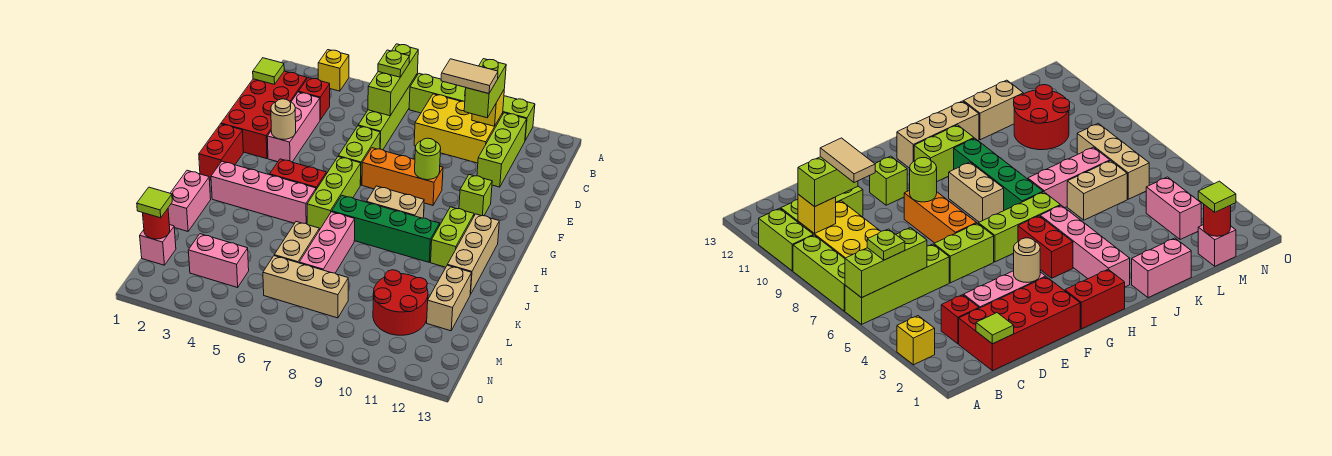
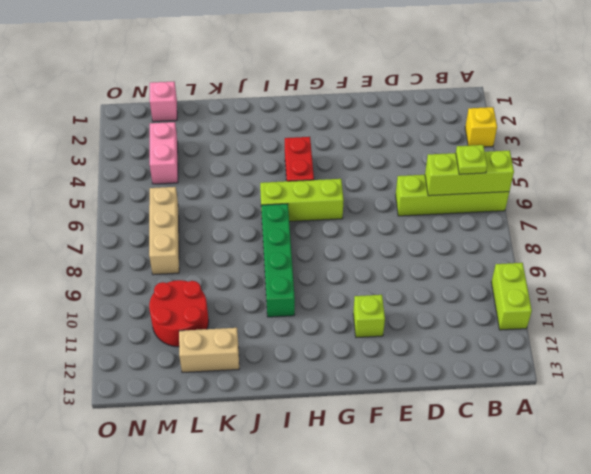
none -> lime brick A7:A9 level 1
none -> yellow brick B8:C10 level 1
none -> lime brick B11:D11 level 1
none -> red brick C1:F2 level 1

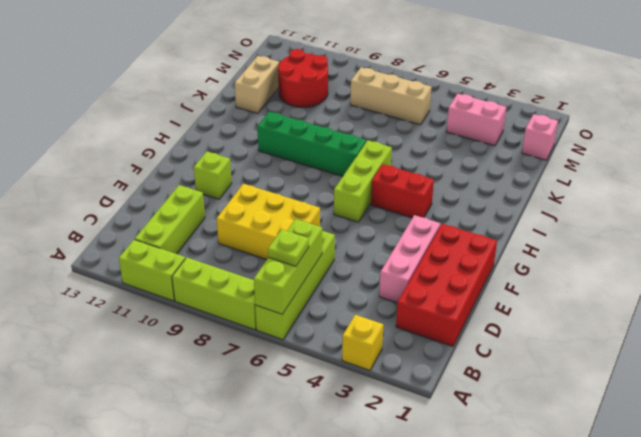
yellow brick D7:E9 level 1 -> yellow brick B8:C10 level 1
none -> red brick C3 level 1
none -> lime brick E6:F6 level 1
none -> orange brick F7:F9 level 1
none -> red brick G1:H1 level 1

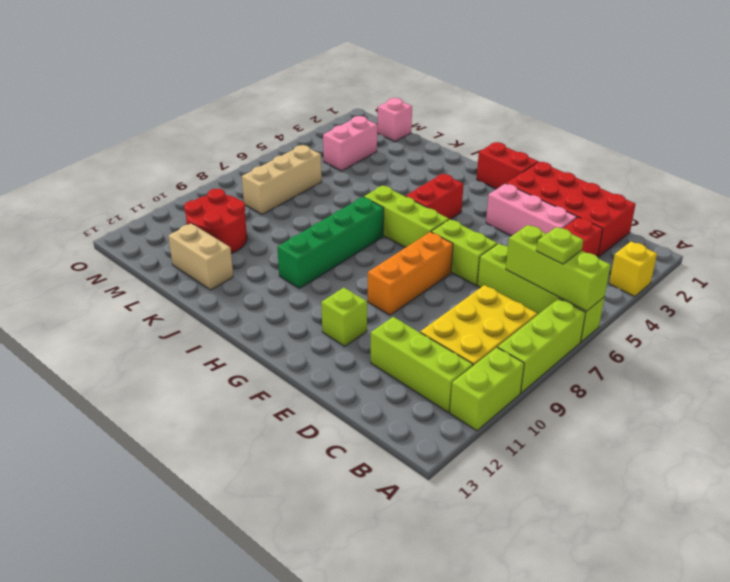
none -> tan brick H8:H9 level 1
none -> lime brick H11:I11 level 1
none -> tan brick H12:J12 level 1
none -> pink brick I2:I5 level 1

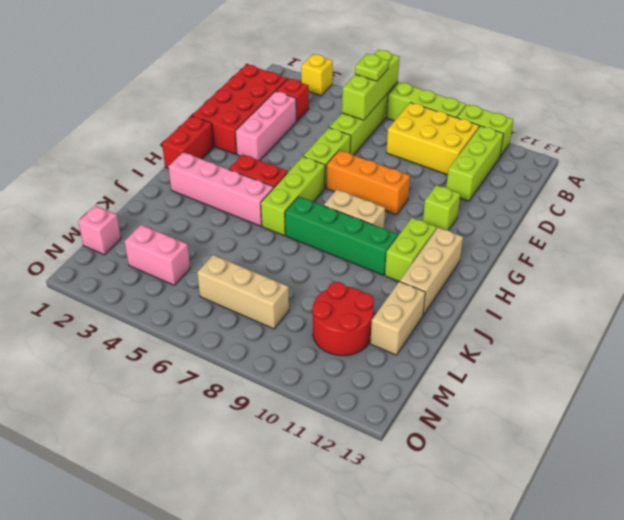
none -> pink brick J1:K1 level 1
none -> pink brick J7:L7 level 1
none -> tan brick K6:L6 level 1
none -> yellow brick B10 level 2

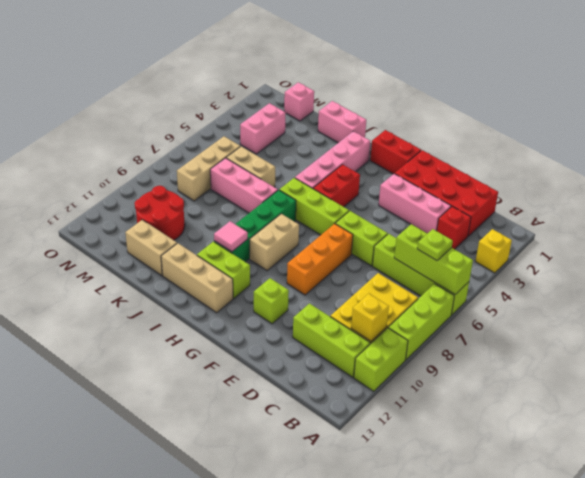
pink tile I10 level 2 -> none
none -> lime tile C1 level 2
none -> tan round brick F3 level 2
none -> lime round brick F9 level 2
none -> red round brick M1 level 2

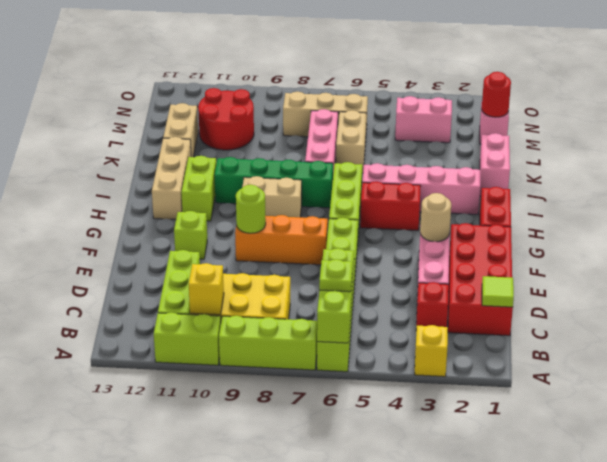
none -> lime brick B10:C10 level 3
none -> lime tile M1 level 3
none -> tan tile C9:C10 level 4

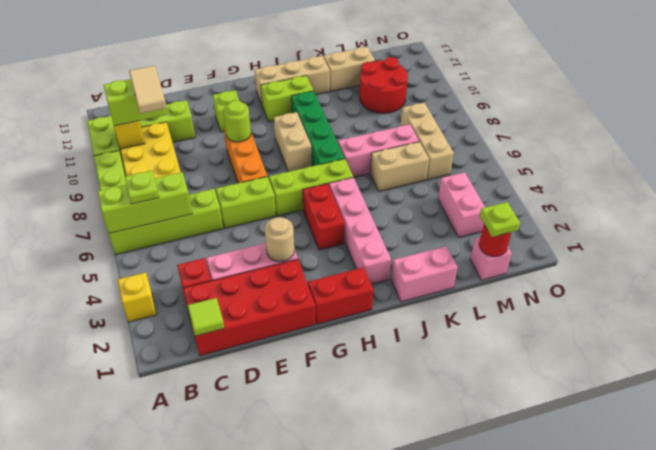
lime plate M1 level 3 -> lime tile M1 level 3

